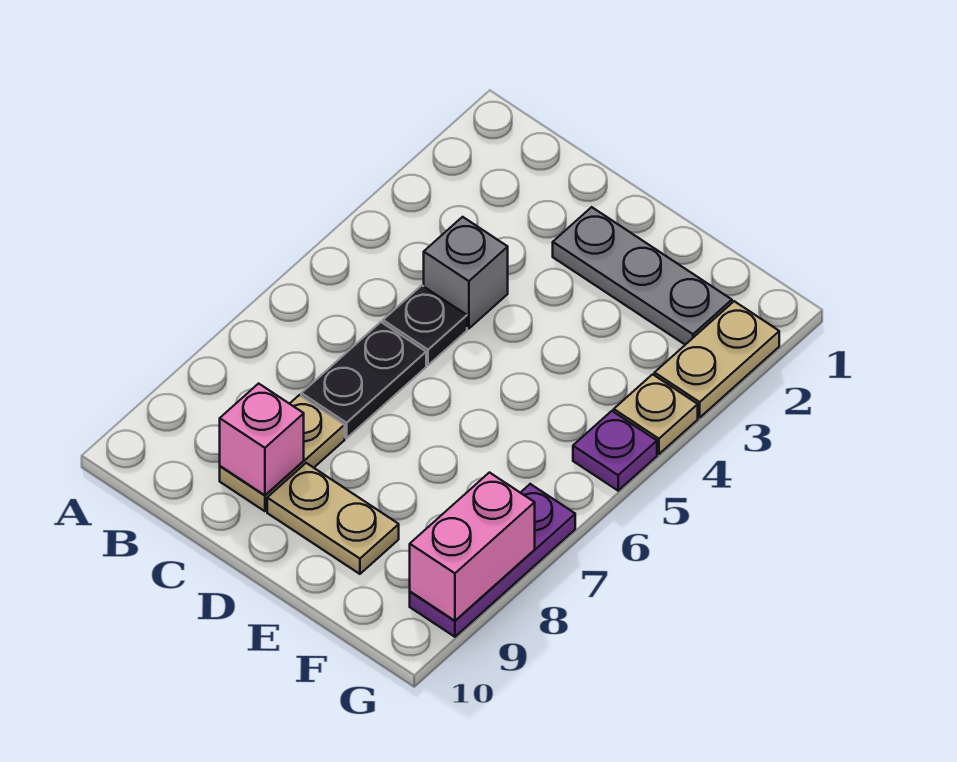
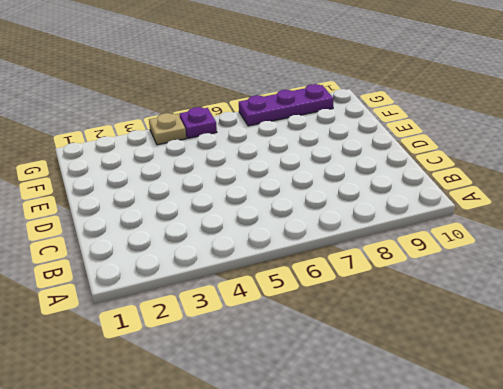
none -> grey brick C4 level 1
none -> black plate C5 level 1
none -> black plate C6:C7 level 1

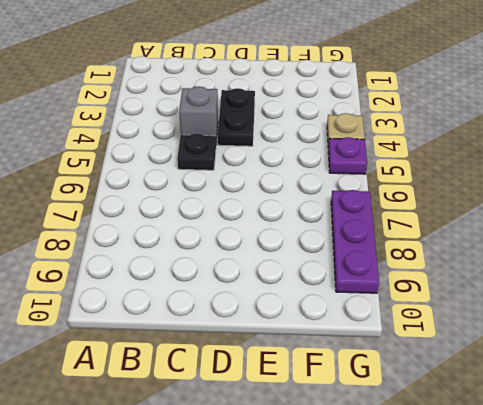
black plate D3:D4 level 1 -> black plate C6:C7 level 1
none -> tan plate C8:C9 level 1
none -> grey plate D2:F2 level 1
none -> tan plate D9:E9 level 1

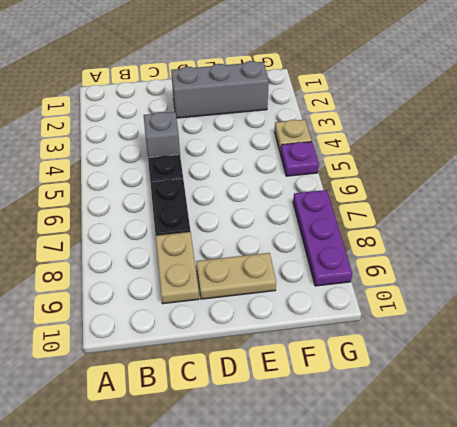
grey brick D2:F2 level 1 -> grey plate D2:F2 level 1
none -> tan plate G2:G3 level 1
none -> pink brick C9 level 2
none -> pink brick G8:G9 level 2

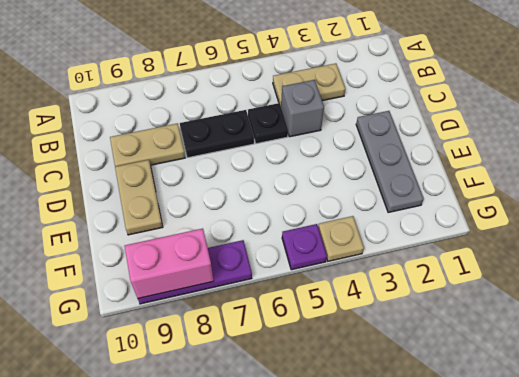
tan plate B3:B4 level 1 -> tan plate G2:G3 level 1
none -> pink brick C9 level 2

